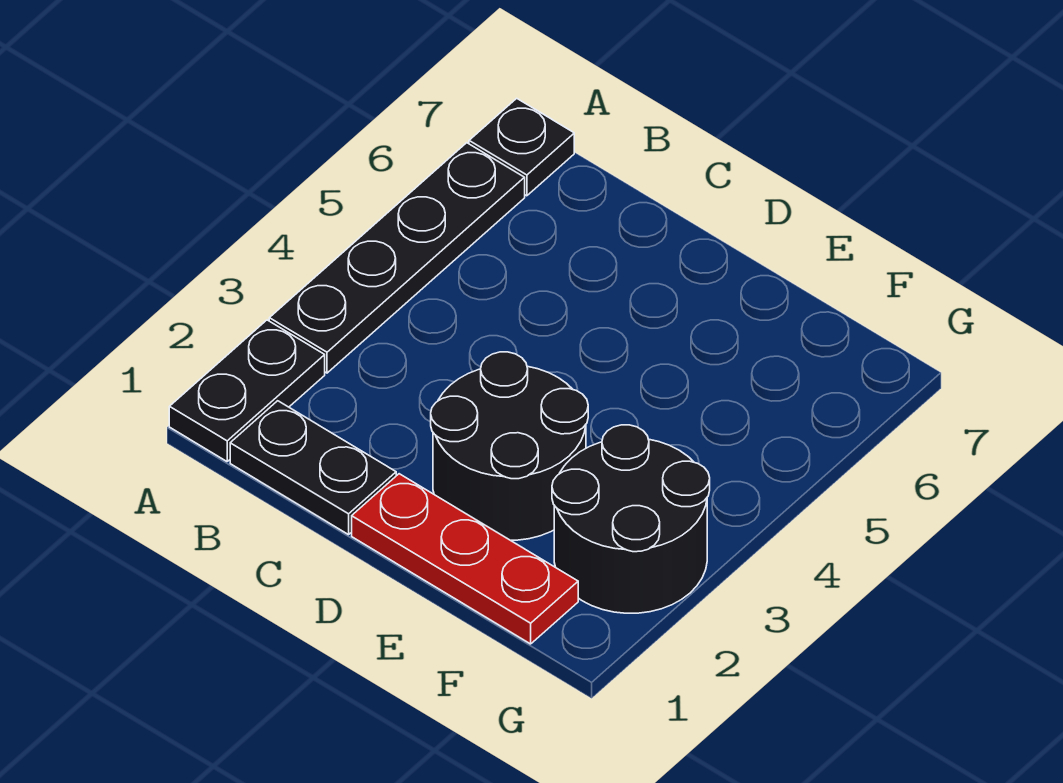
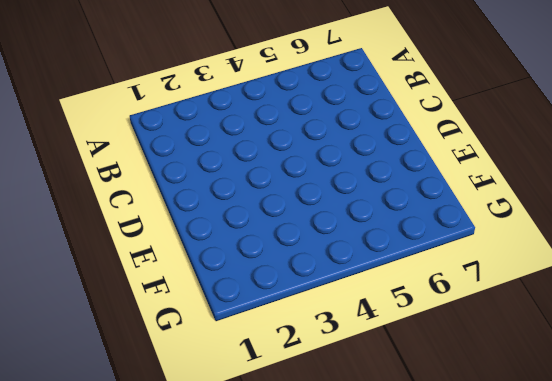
none -> black plate A1:A2 level 1
none -> black plate A3:A6 level 1

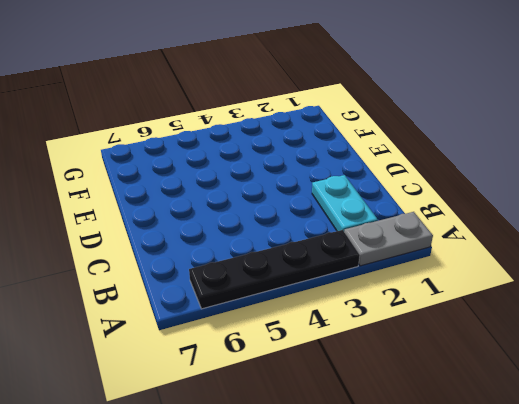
grey plate A1:A2 level 1 -> black plate A1:A2 level 1
cyan plate B2:C2 level 1 -> none
none -> black plate A7 level 1
none -> black plate B1:C1 level 1

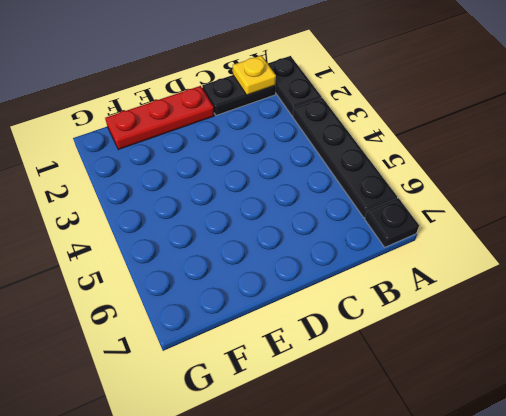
yellow plate B1 level 2 -> none
none -> black round brick D2:E3 level 1
none -> black round brick F2:G3 level 1

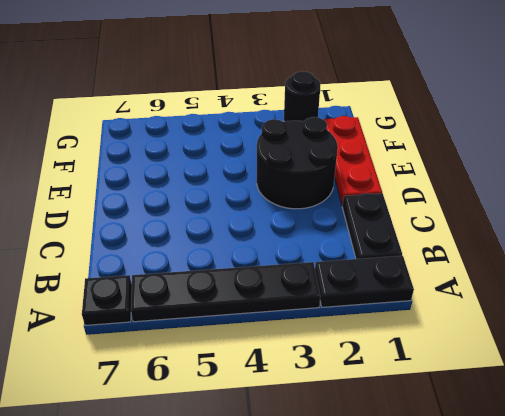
black round brick G2 level 1 -> black round brick F2:G3 level 1

